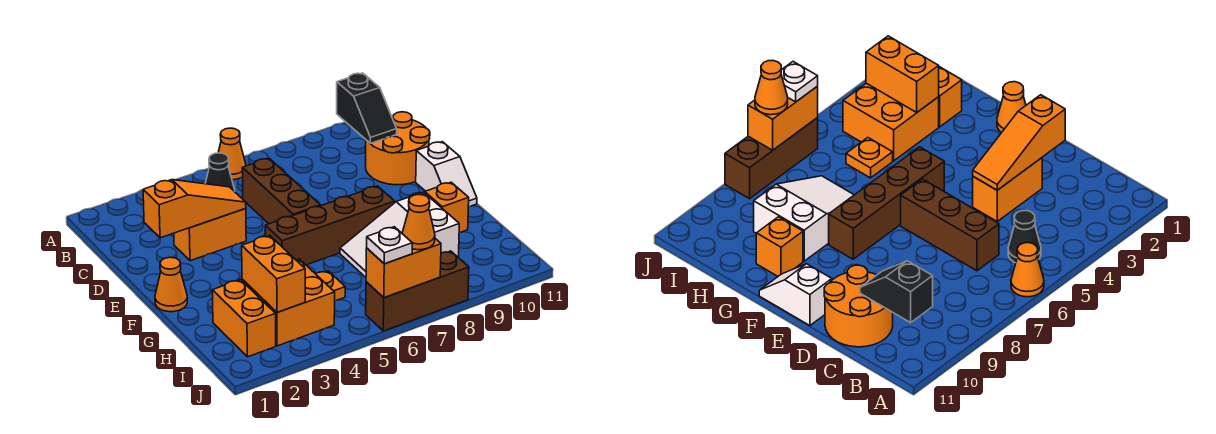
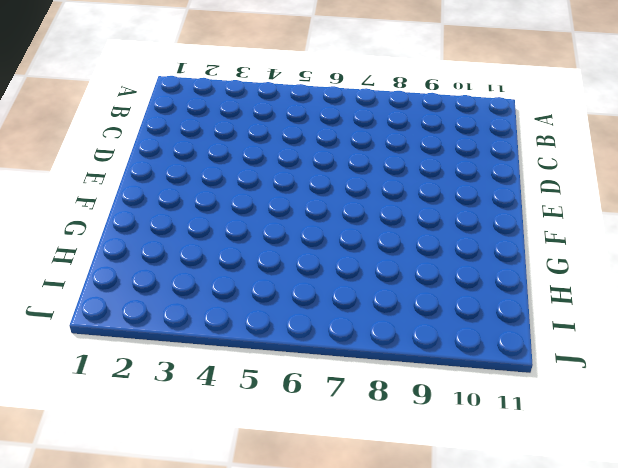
none -> orange cone A6 level 1
none -> black cone B5 level 1
none -> brown brick C6:E6 level 1

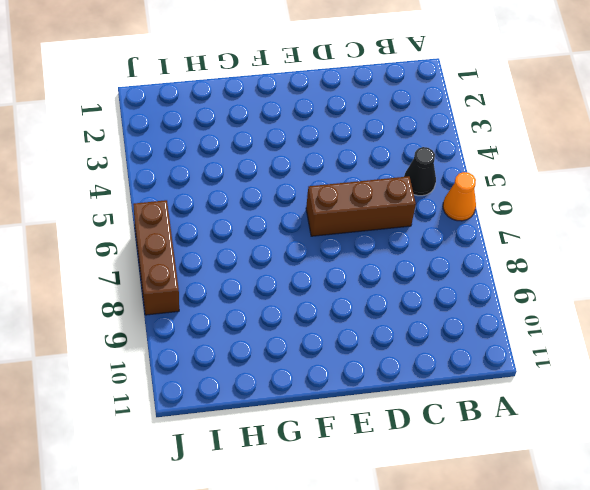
none -> orange round brick C10:D11 level 1
none -> orange brick D3:D4 level 1
none -> white slope E11:F11 level 1 top E

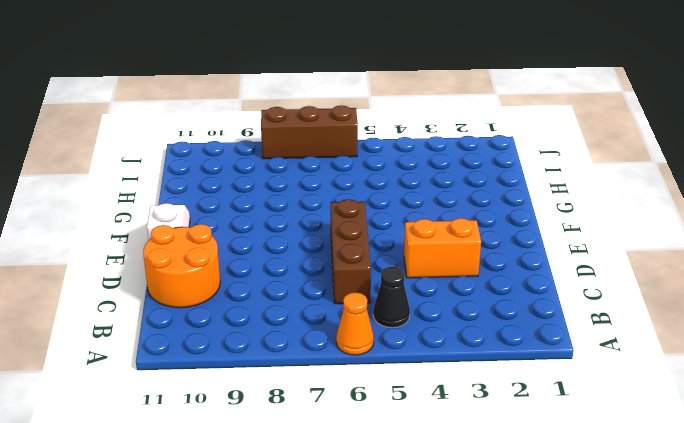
none -> orange cone F1 level 1
none -> brown brick F5:F8 level 1
none -> white slope G7:H9 level 1 top 9

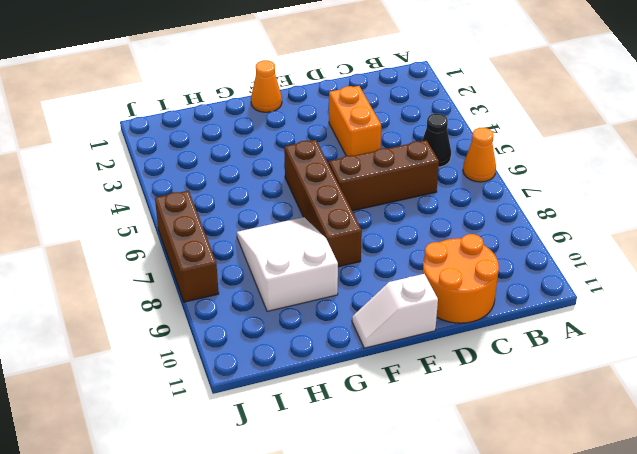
none -> orange brick G10 level 1
none -> orange brick H2:I2 level 1
none -> orange brick H3:I4 level 1

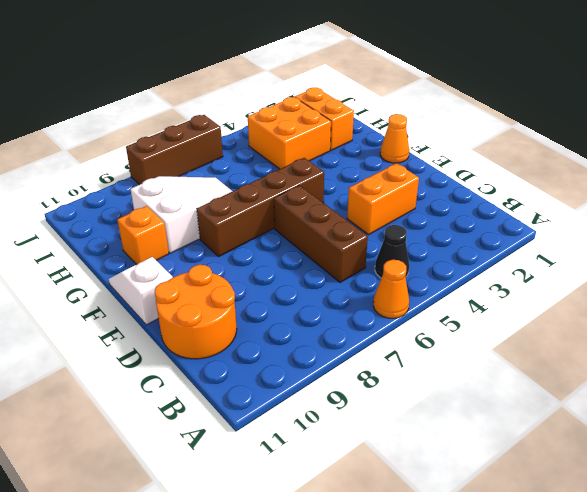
none -> orange plate H5 level 1
none -> black slope B10:C10 level 2 top B
none -> orange slope D2:D4 level 2 top 2

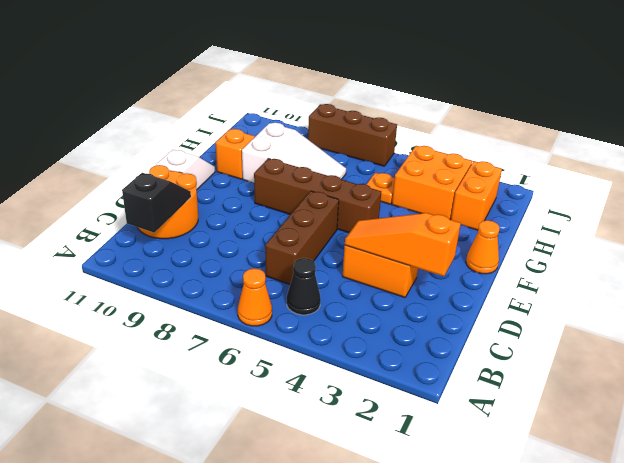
none -> orange brick H3:I3 level 2
none -> orange brick J6:J7 level 2
none -> white plate J6 level 3

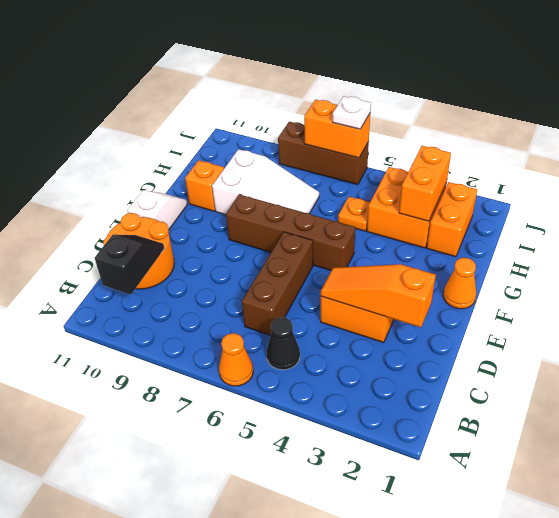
none -> orange cone J7 level 3

